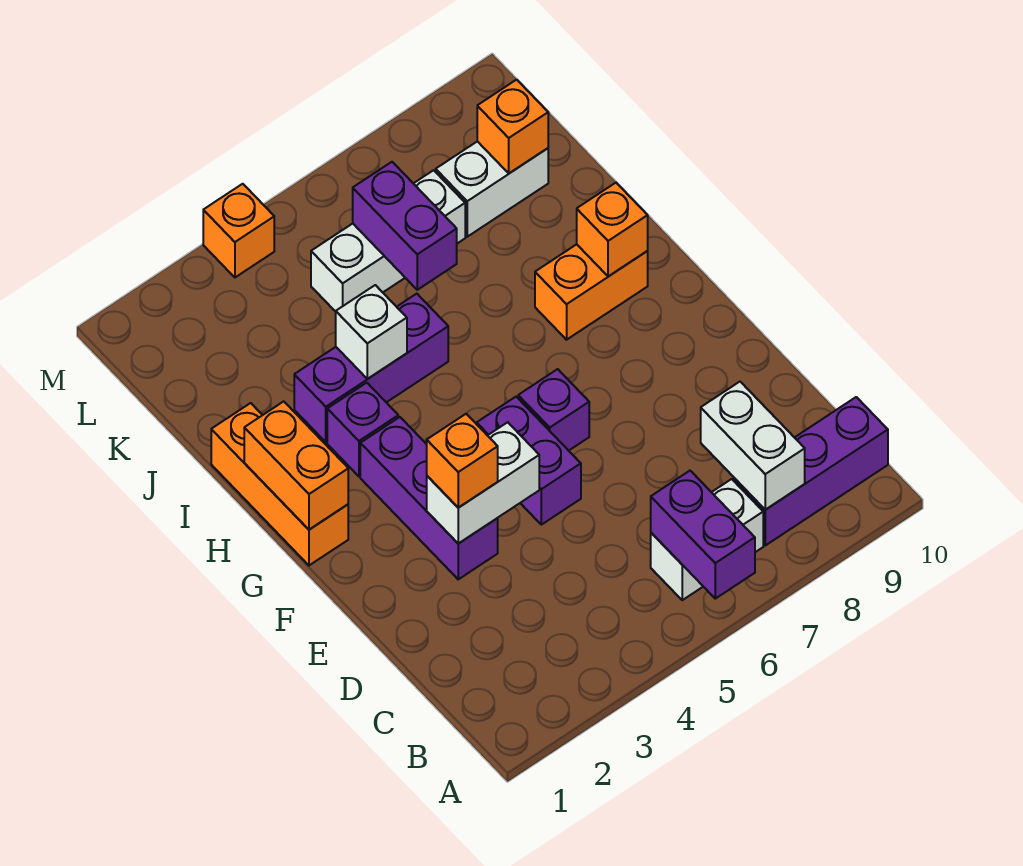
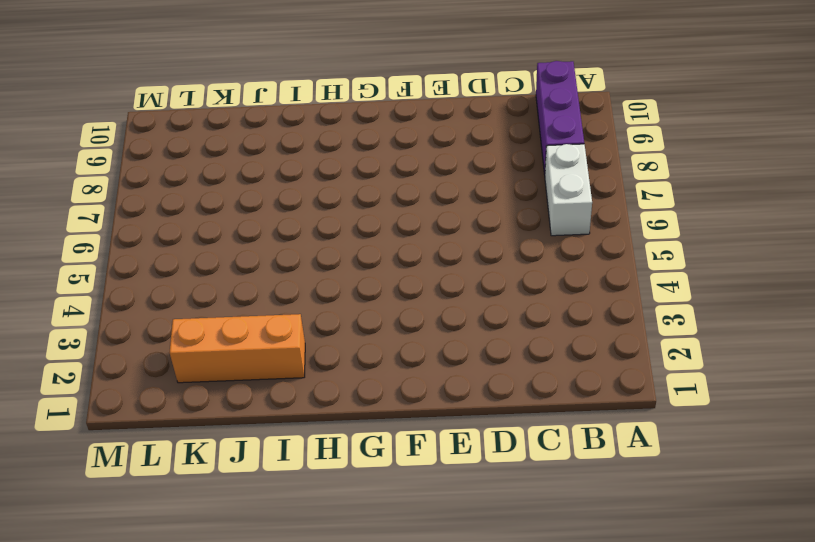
orange brick I2:K2 level 1 -> orange brick G1:I1 level 1
none -> purple brick E3:G3 level 1
none -> purple brick E5:F5 level 1
none -> purple brick F6 level 1

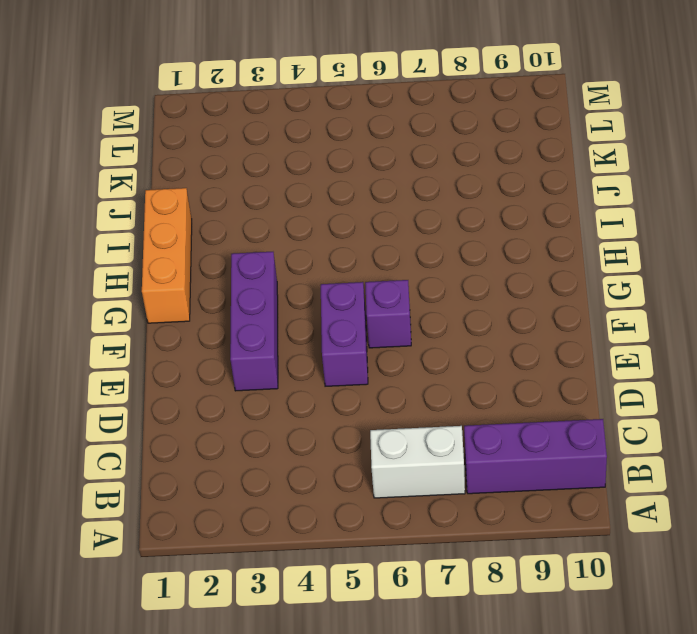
none -> purple brick H3 level 1
none -> orange brick H8:H9 level 1
none -> purple brick I3:I5 level 1

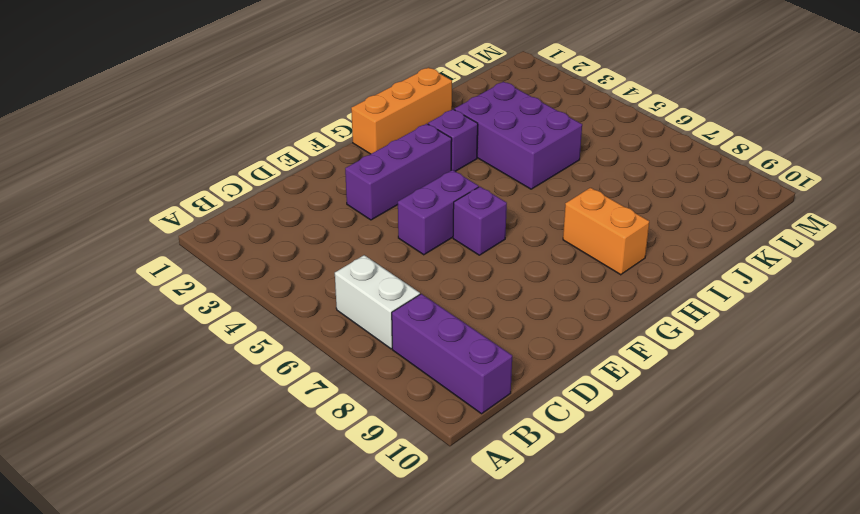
purple brick I3:J5 level 1 -> purple brick I3:I5 level 1
none -> white brick K5:K7 level 1
none -> white brick K8:K9 level 1
none -> orange brick M4 level 1

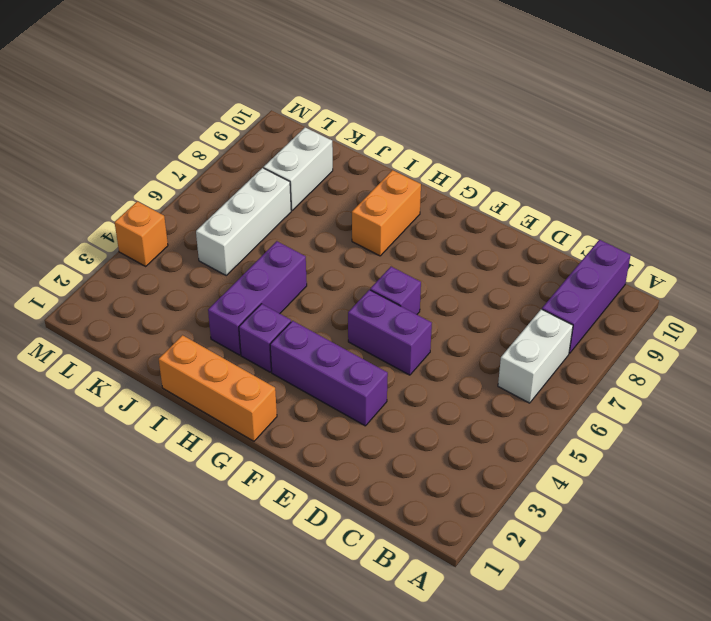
none -> purple brick A6:B6 level 2
none -> white brick B8:C8 level 2
none -> white brick E3:E4 level 2

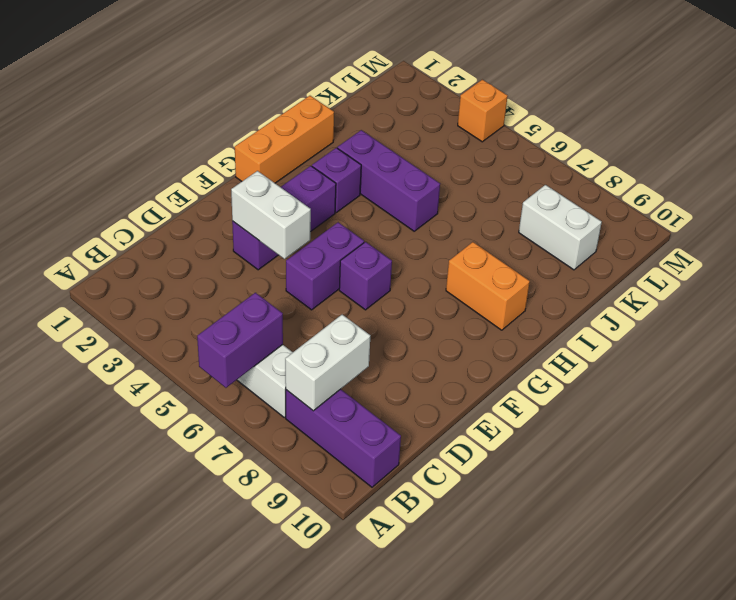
none -> white brick K5:K7 level 1
none -> orange brick G1:H1 level 2
none -> orange brick H9 level 2

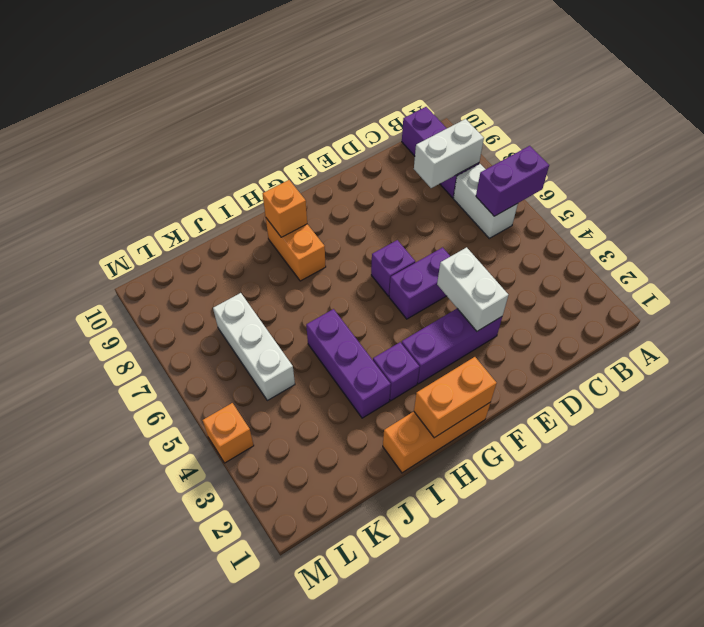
none -> white brick K8:K9 level 1
none -> white brick I4 level 2
none -> purple brick J6:K6 level 2

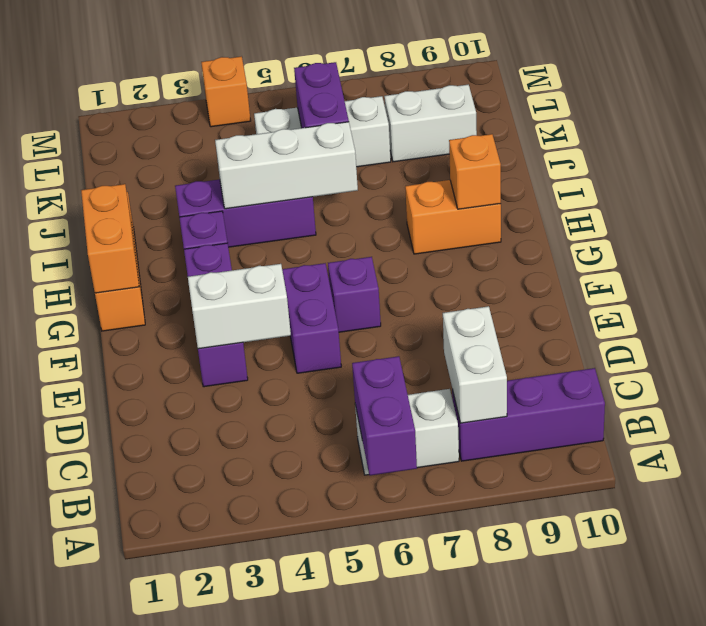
white brick I4:I6 level 2 -> white brick I4 level 2
none -> orange brick K9 level 2
none -> orange brick E3 level 3

